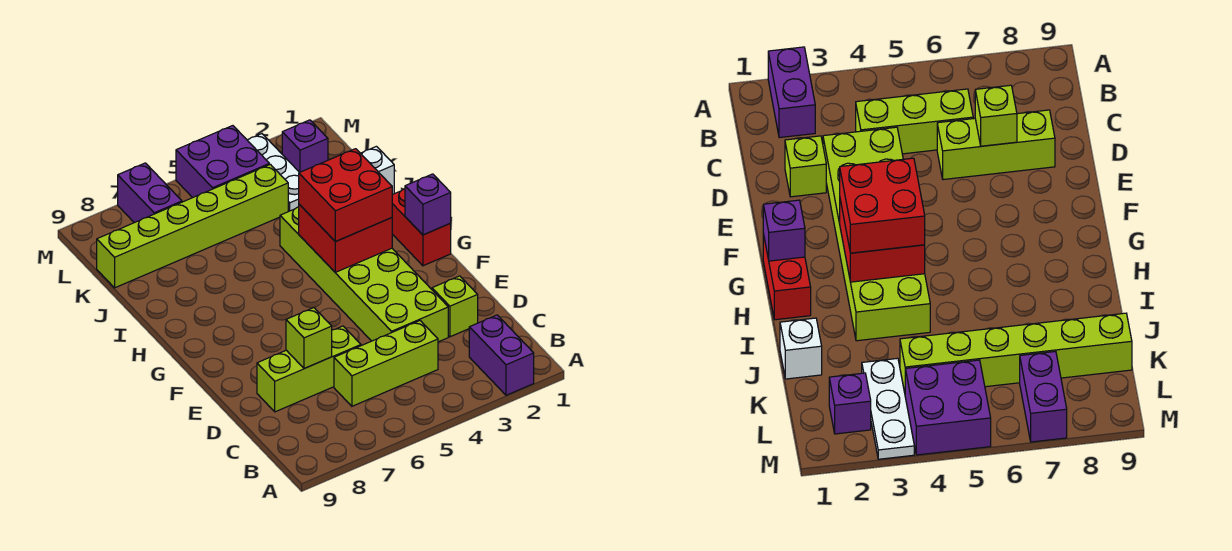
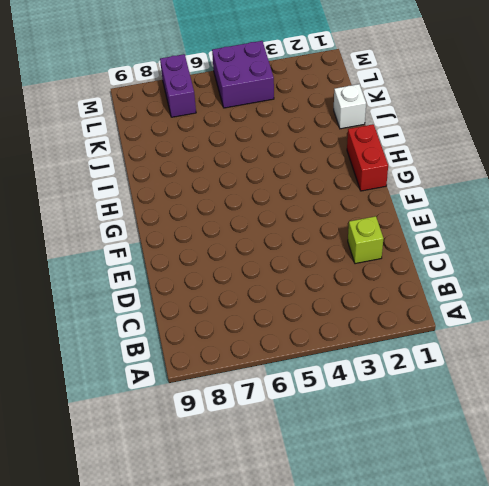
none -> purple brick A2:B2 level 1
none -> lime brick C4:C6 level 1
none -> lime brick D3:I4 level 1

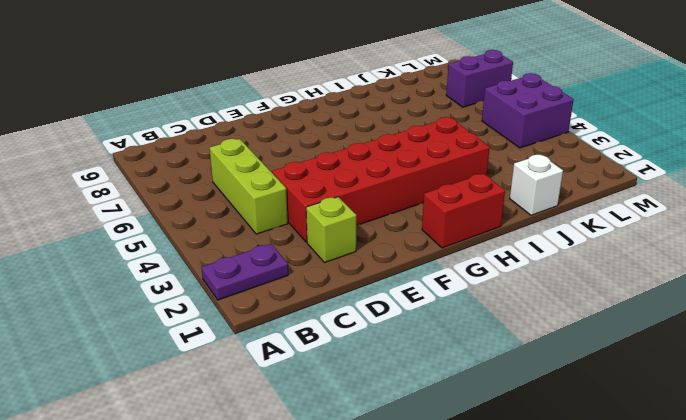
purple plate A2:B2 level 1 -> purple brick A2:B2 level 1
red brick D3:I4 level 1 -> lime brick D3:I4 level 1
none -> lime brick D6:D8 level 1
none -> white plate K3:M3 level 1
none -> lime brick K4:K9 level 1

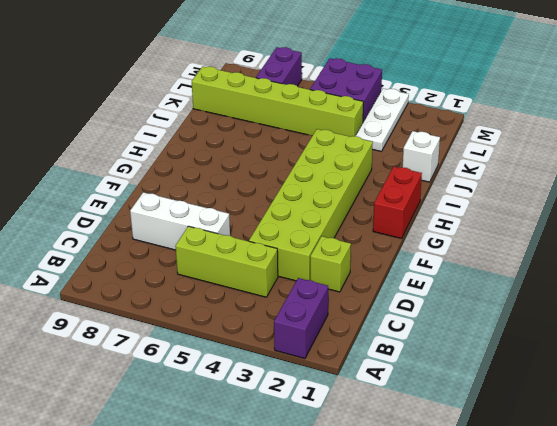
white brick D6:D8 level 1 -> lime brick D6:D8 level 1
none -> purple brick L2 level 1
none -> lime brick D7 level 2
none -> purple brick G1 level 2

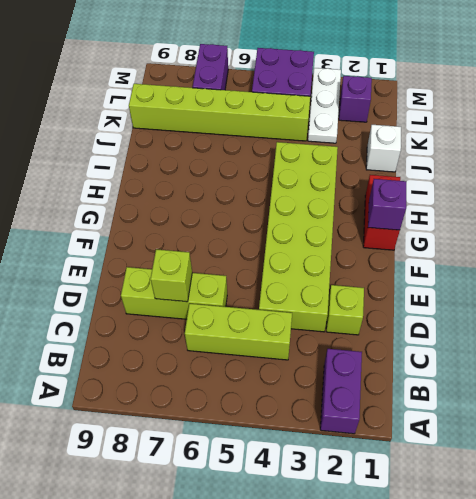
none -> red brick G3:H4 level 2
none -> red brick G3:H4 level 3

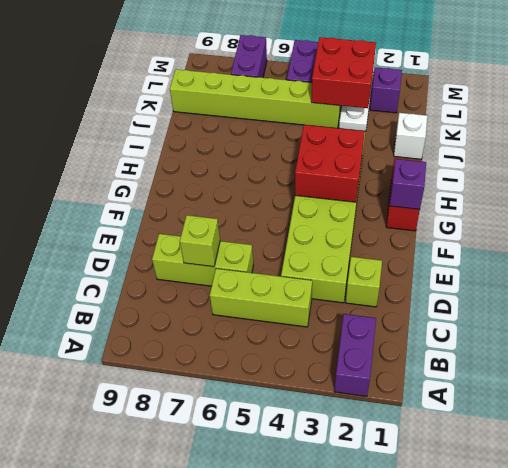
red brick K3:L4 level 2 -> red brick G3:H4 level 3

